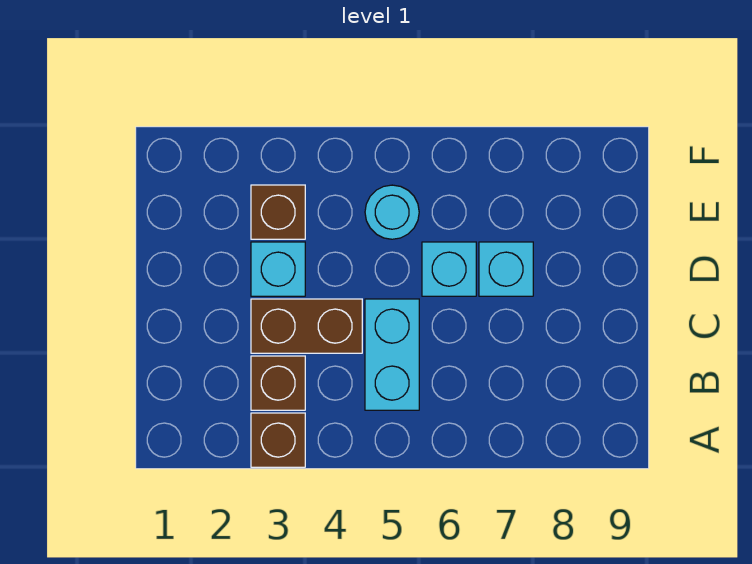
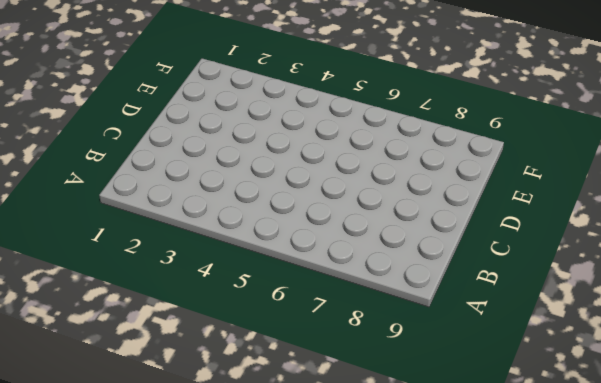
none -> brown brick A3 level 1
none -> brown brick B3 level 1

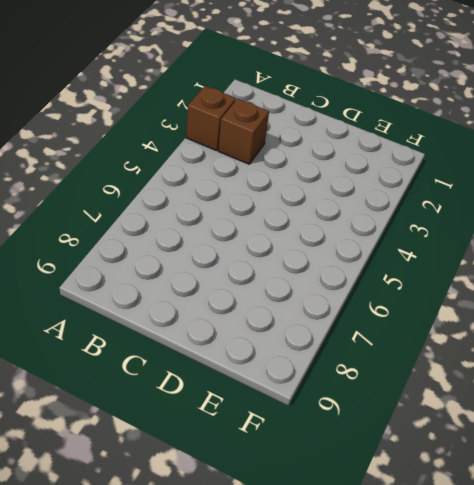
none -> cyan brick B5:C5 level 1
none -> brown brick C3:C4 level 1

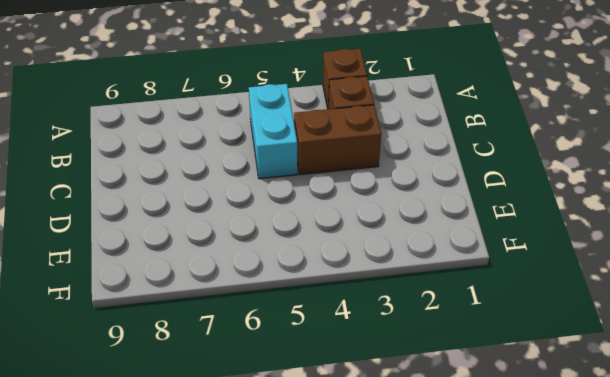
none -> cyan brick D3 level 1
none -> cyan brick D6 level 1

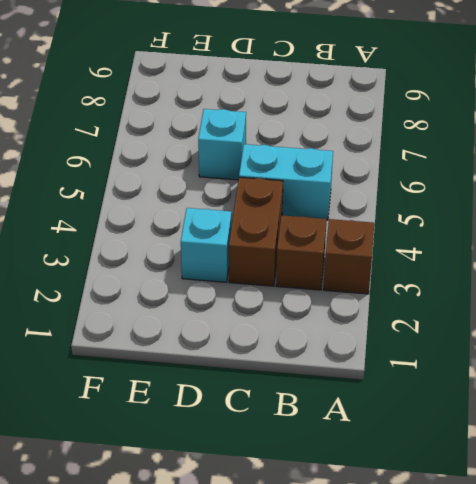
none -> cyan brick D7 level 1
none -> brown brick E3 level 1

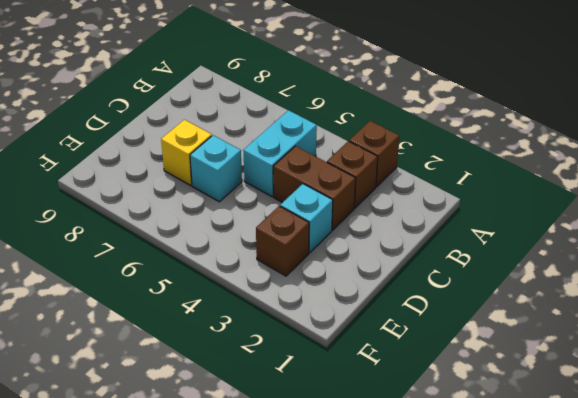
yellow brick D7 level 1 -> cyan brick D7 level 1
none -> cyan round brick E5 level 1

